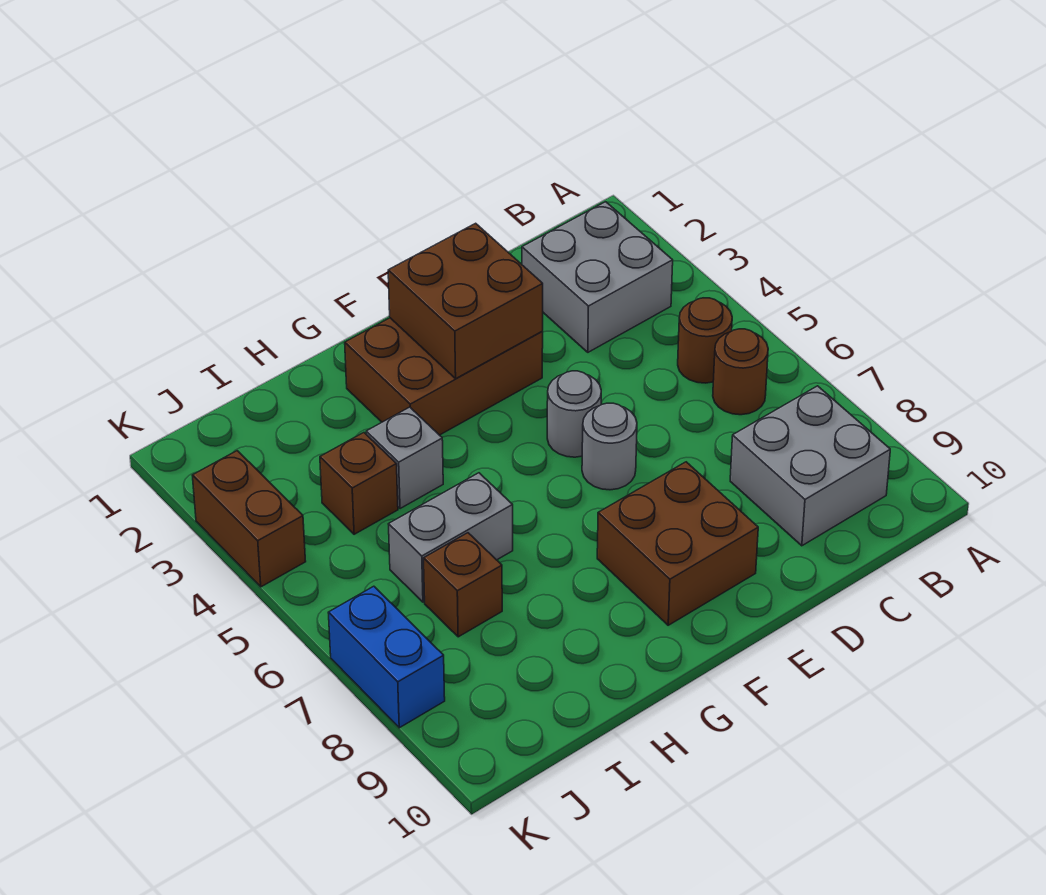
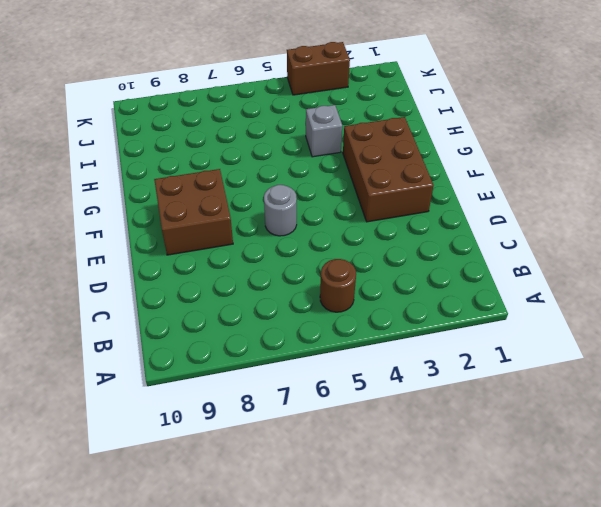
none -> grey brick B2:C3 level 1
none -> brown round brick B6 level 1
none -> grey brick B8:C9 level 1

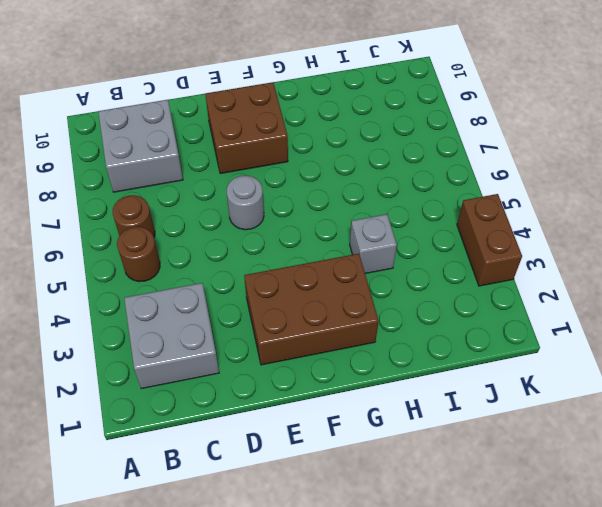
none -> grey round brick E5 level 1
none -> grey brick H6:I6 level 1
none -> brown brick I4 level 1

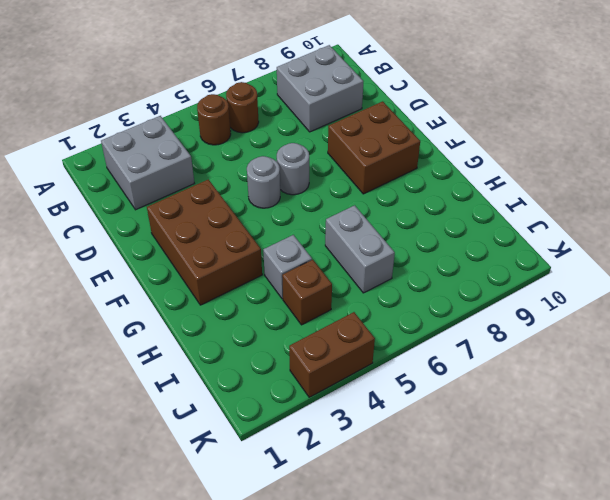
none -> brown brick I7 level 1
none -> blue brick K7:K8 level 1
none -> brown brick E2:F3 level 2

